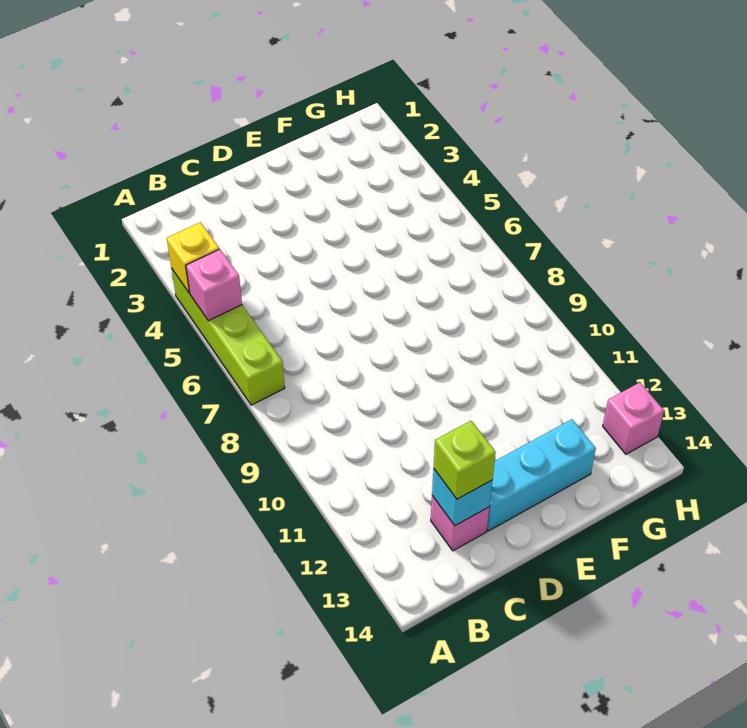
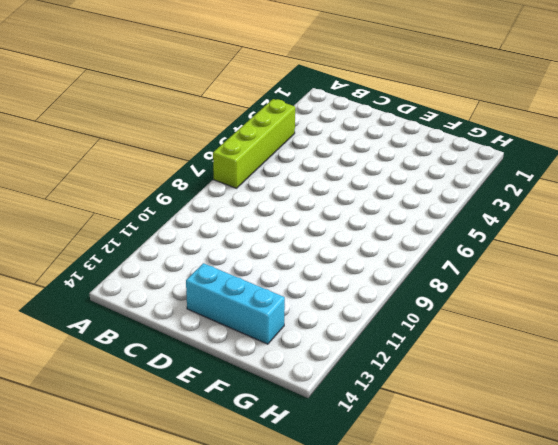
none -> pink brick C13 level 1
none -> pink brick H13 level 1

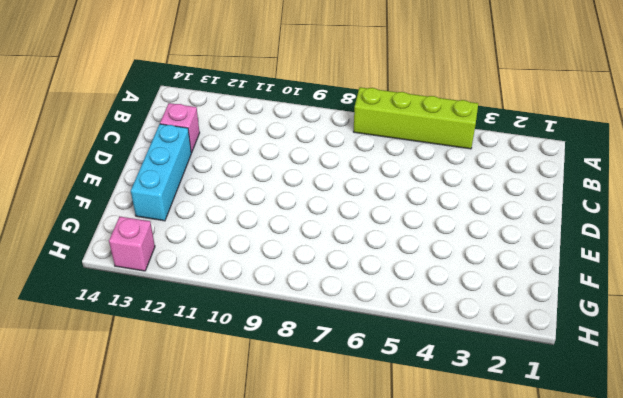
none -> yellow brick A4 level 2
none -> pink brick A5 level 2

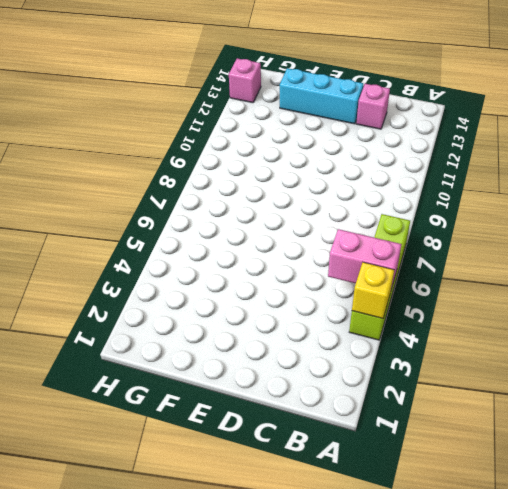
pink brick A5:B5 level 2 -> pink brick A5 level 2
none -> cyan brick C13 level 2
none -> lime brick C13 level 3

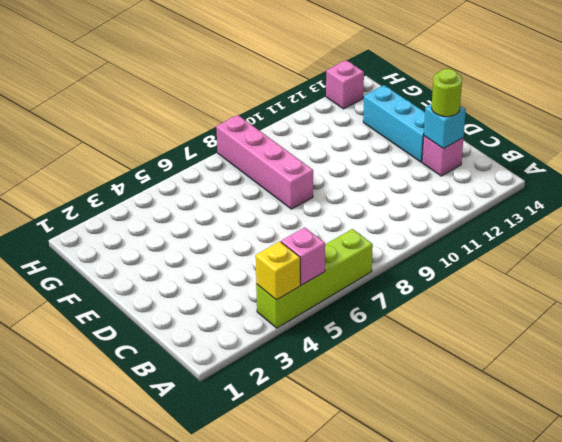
lime round brick C13 level 3 -> lime brick C13 level 3
pink brick E8:H8 level 1 -> none

